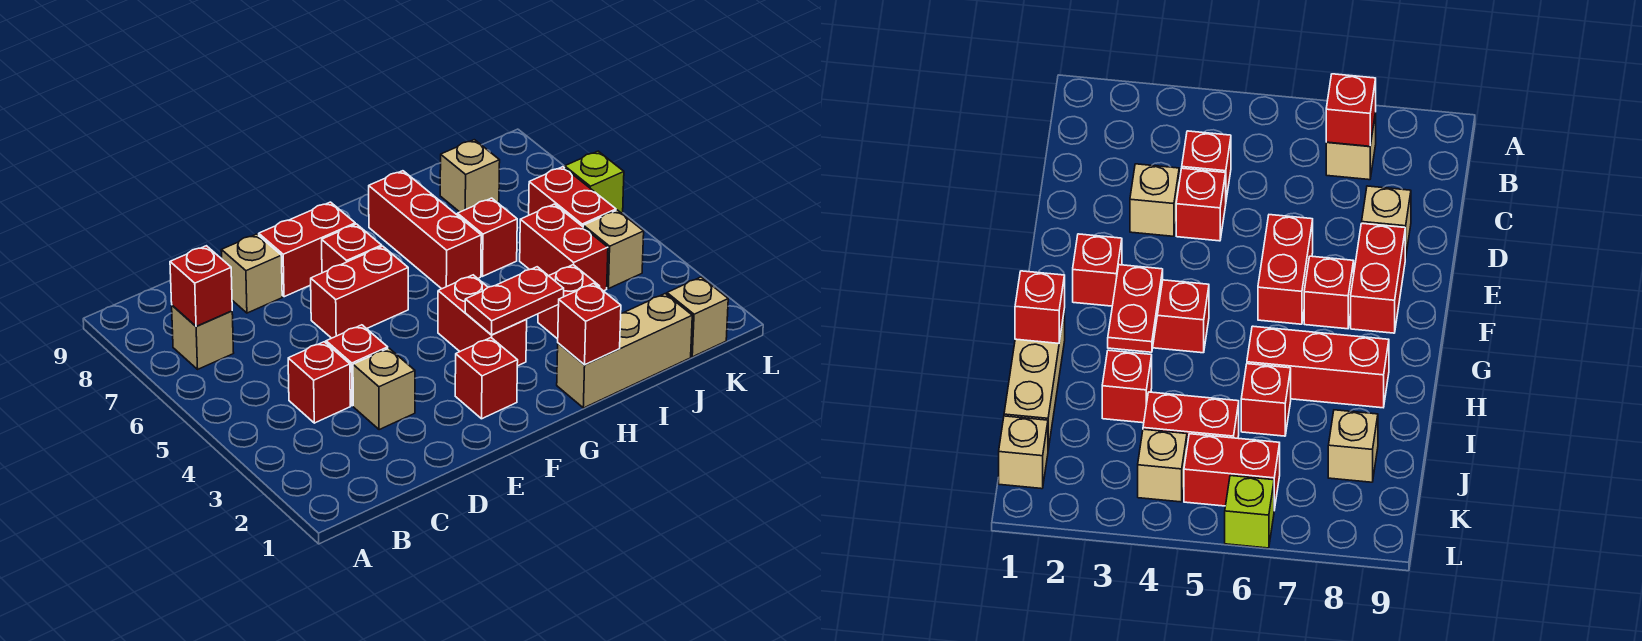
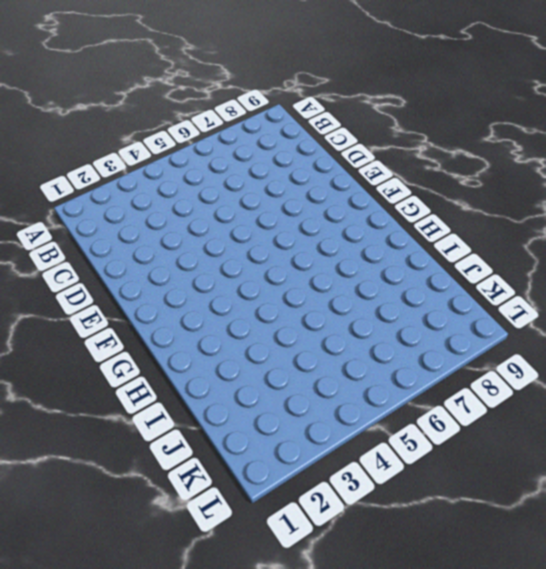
none -> tan brick B7 level 1
none -> red brick C4 level 1
none -> tan brick D3 level 1

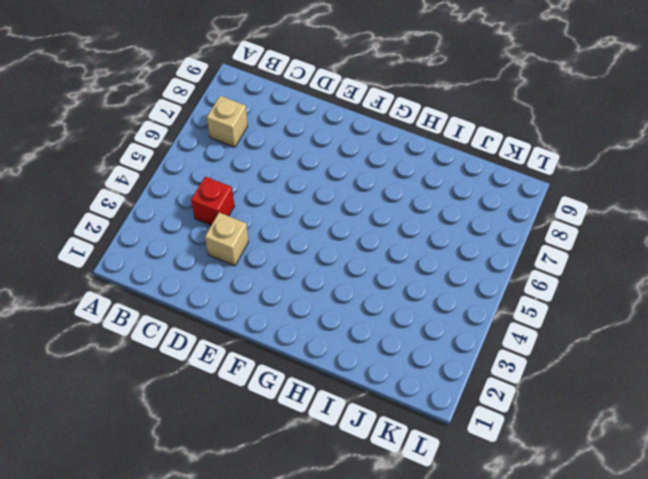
none -> red brick D4 level 1
none -> tan brick D8 level 1
none -> red brick E6:F6 level 1

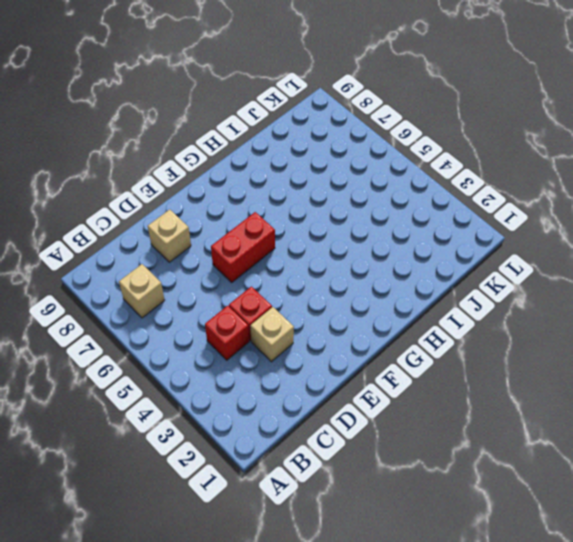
none -> red brick E8:F8 level 1
none -> red brick F2 level 1
none -> red brick F7 level 1

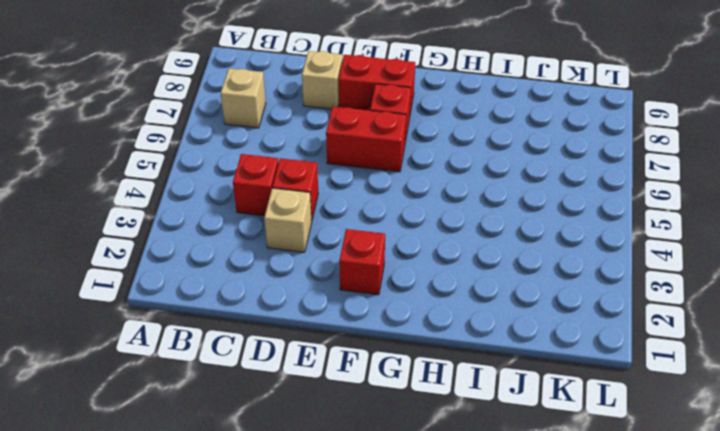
none -> red brick G3:G4 level 1
none -> tan brick H1:J1 level 1
none -> red brick H6:H8 level 1

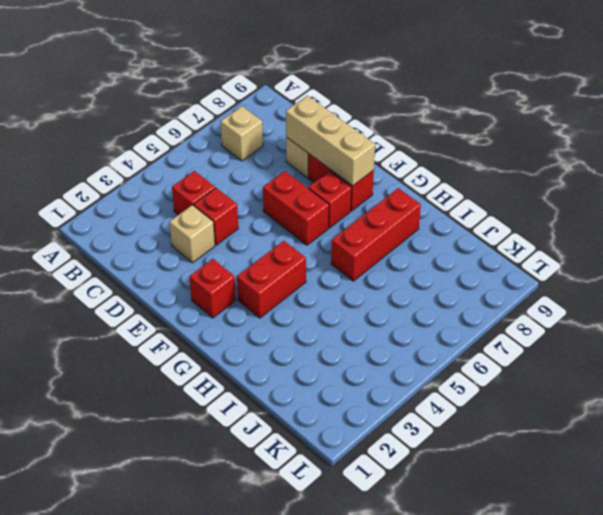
tan brick D8:F8 level 2 -> tan brick H1:J1 level 1
none -> red brick I3 level 1
none -> red brick I6 level 1
none -> red brick J4:J5 level 1

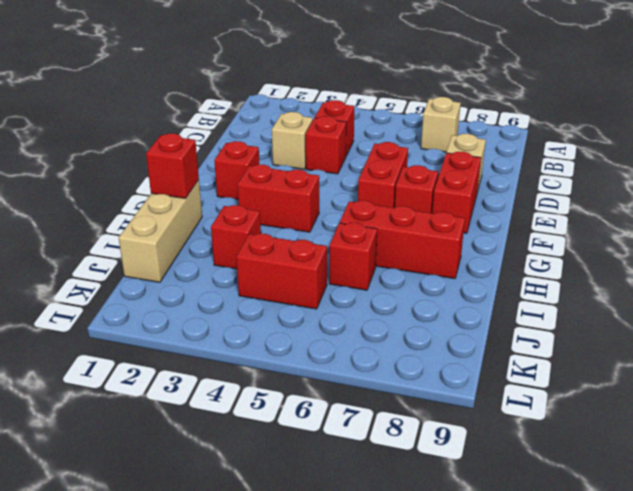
none -> tan brick J8 level 1
none -> tan brick K1 level 1
none -> tan brick K4 level 1

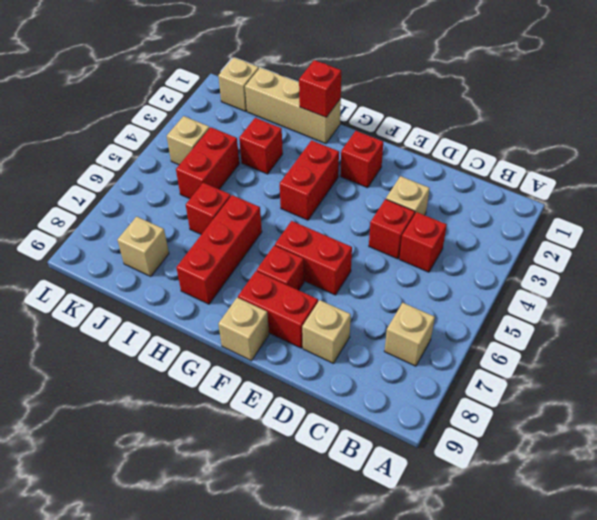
tan brick F9 level 1 -> none
none -> red brick K5:K6 level 1
none -> lime brick L6 level 1
none -> red brick B7 level 2

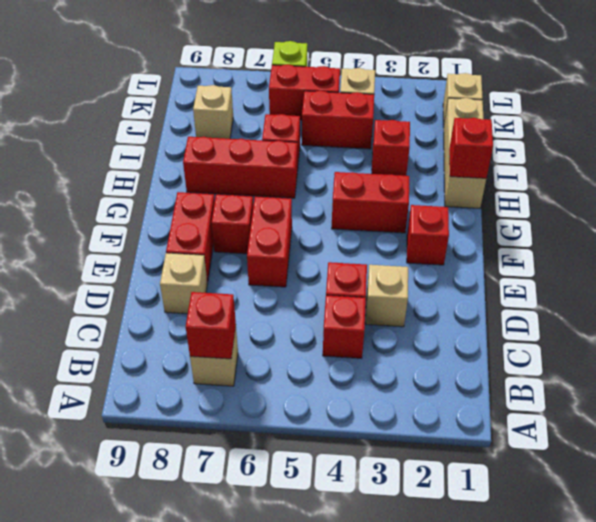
none -> red plate G3:H3 level 2

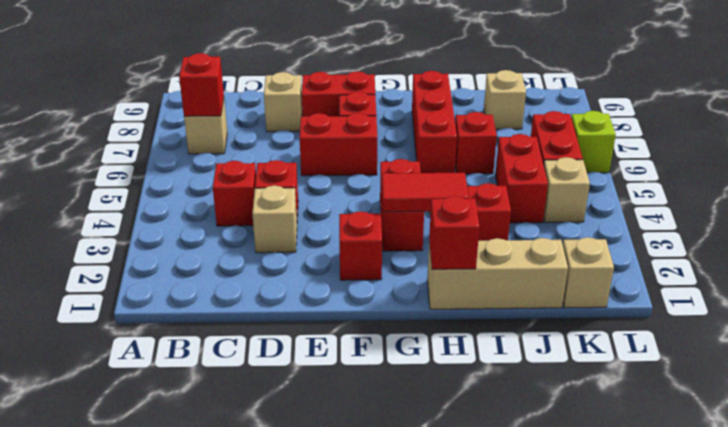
red tile G3:H3 level 2 -> red plate G3:H3 level 2

